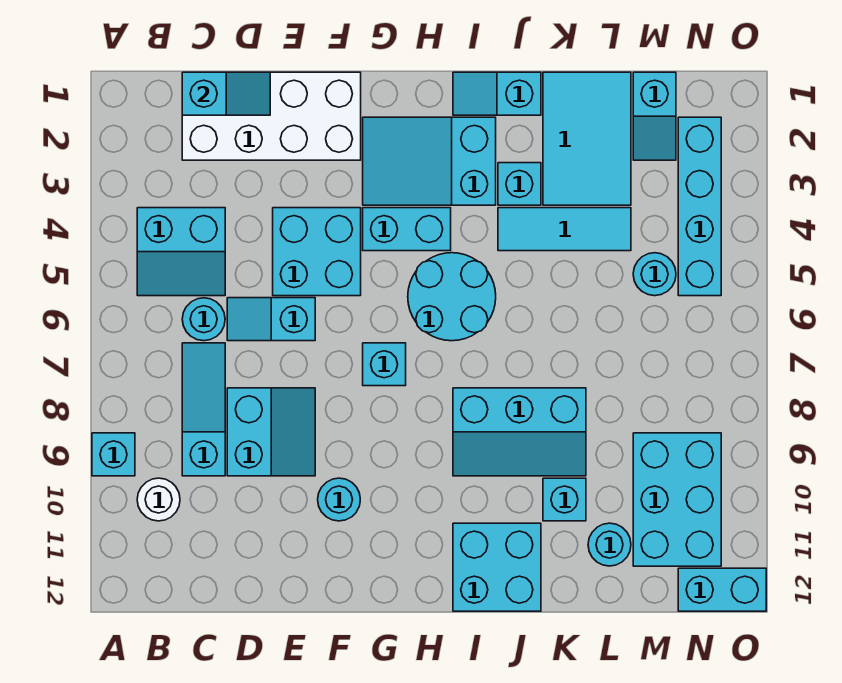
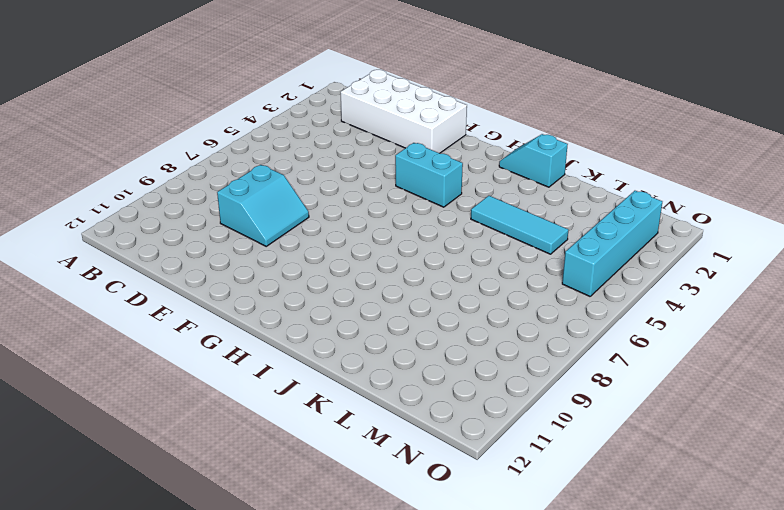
none -> cyan brick A9 level 1
none -> cyan slope B4:C5 level 1 top 4
none -> white round brick B10 level 1

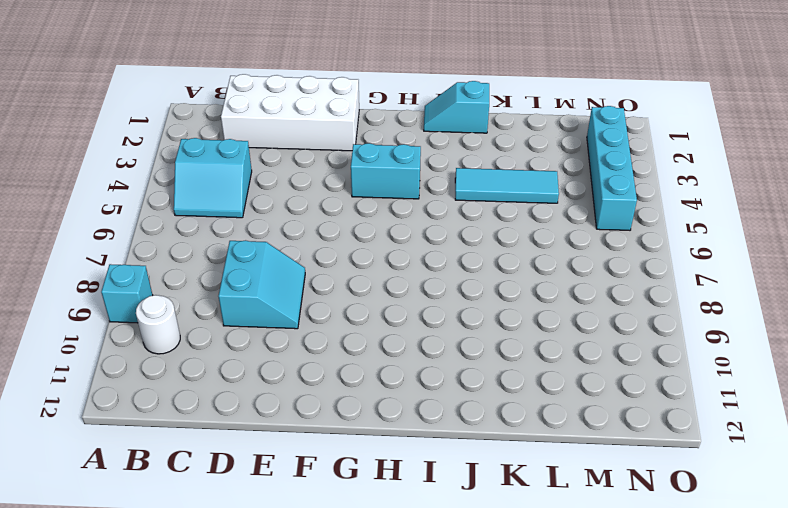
none -> cyan round brick C6 level 1
none -> cyan slope C7:C9 level 1 top 9
none -> cyan slope D6:E6 level 1 top E

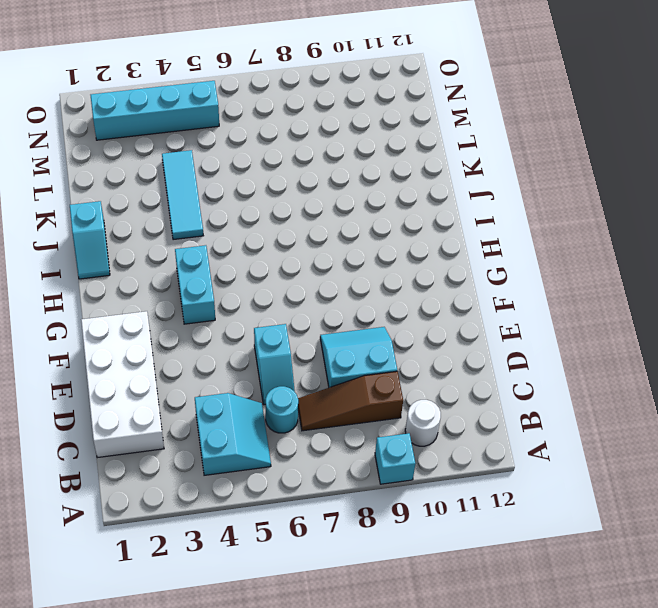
brown slope C7:C9 level 1 top 9 -> cyan slope C7:C9 level 1 top 9
none -> cyan brick E4:F5 level 1
none -> cyan round brick F10 level 1
none -> cyan slope G2:I3 level 1 top I

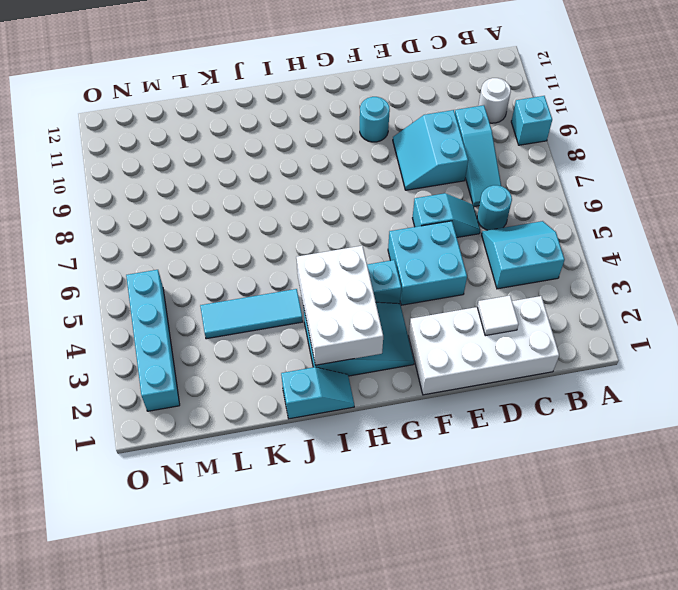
white tile D2 level 2 -> none
white brick H2:I4 level 2 -> none
none -> cyan brick G7 level 1
none -> cyan round brick H5:I6 level 1
none -> cyan slope I8:K9 level 1 top 8

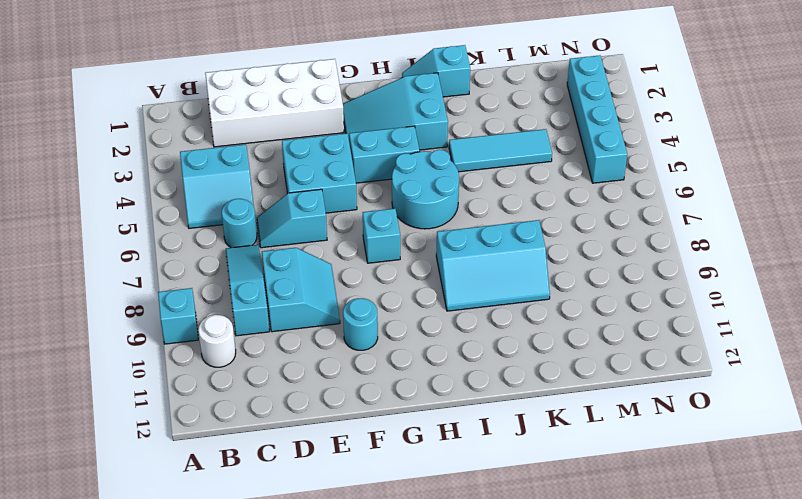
none -> cyan brick I11:J12 level 1
none -> cyan brick J3 level 1
none -> cyan tile K1:L3 level 1

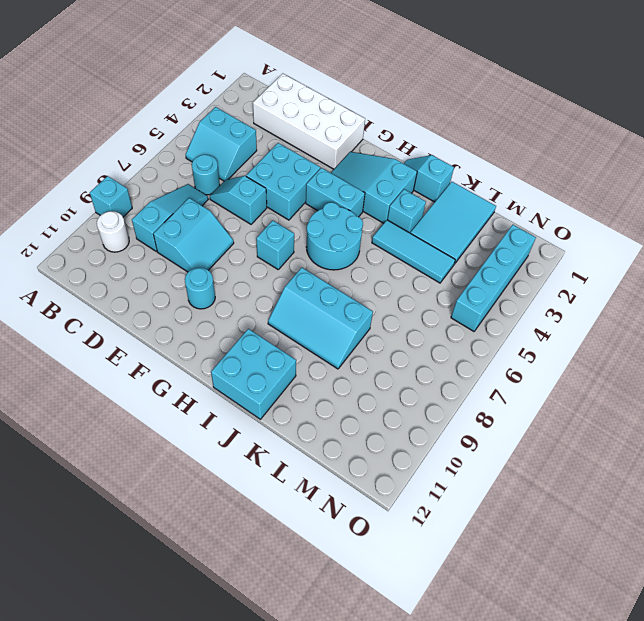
none -> cyan brick K10 level 1
none -> cyan round brick L11 level 1
none -> cyan slope M1:M2 level 1 top 1

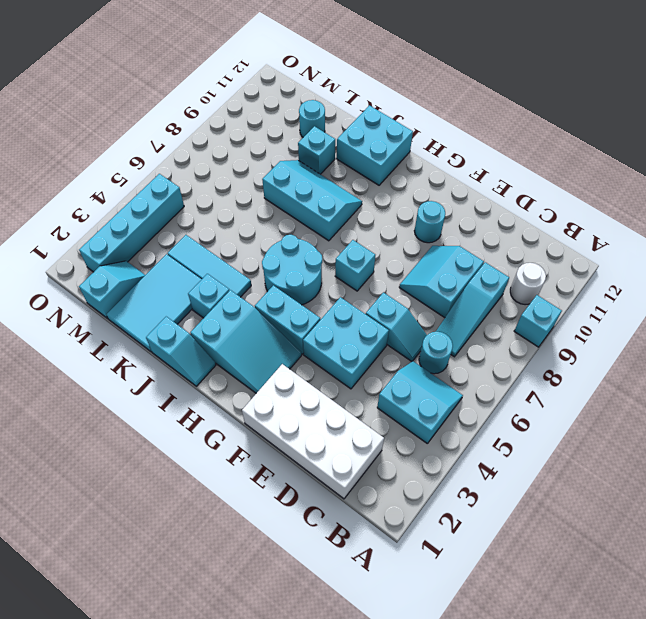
none -> cyan round brick M5 level 1
none -> cyan brick M9:N11 level 1
none -> cyan brick N12:O12 level 1

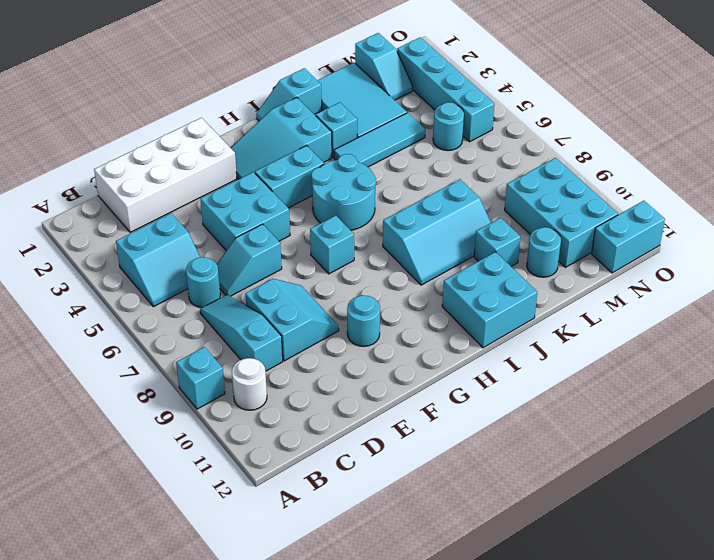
none -> cyan slope C1:D1 level 2 top C

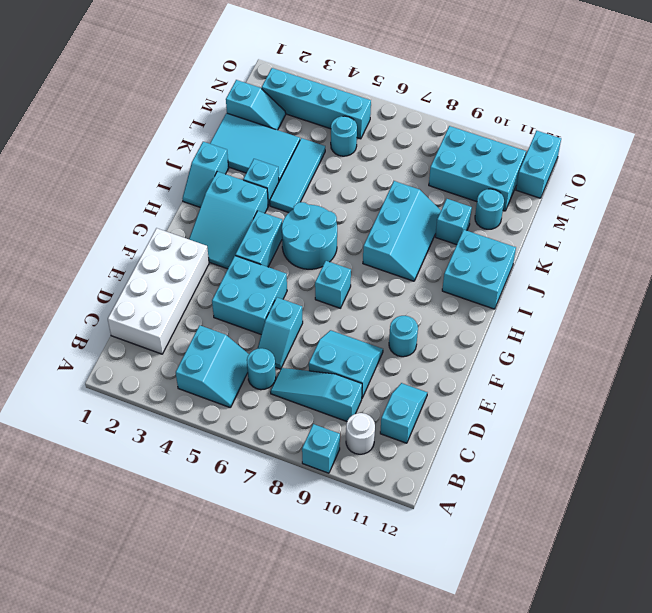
cyan slope C11:D11 level 1 top C -> cyan slope C1:D1 level 2 top C

